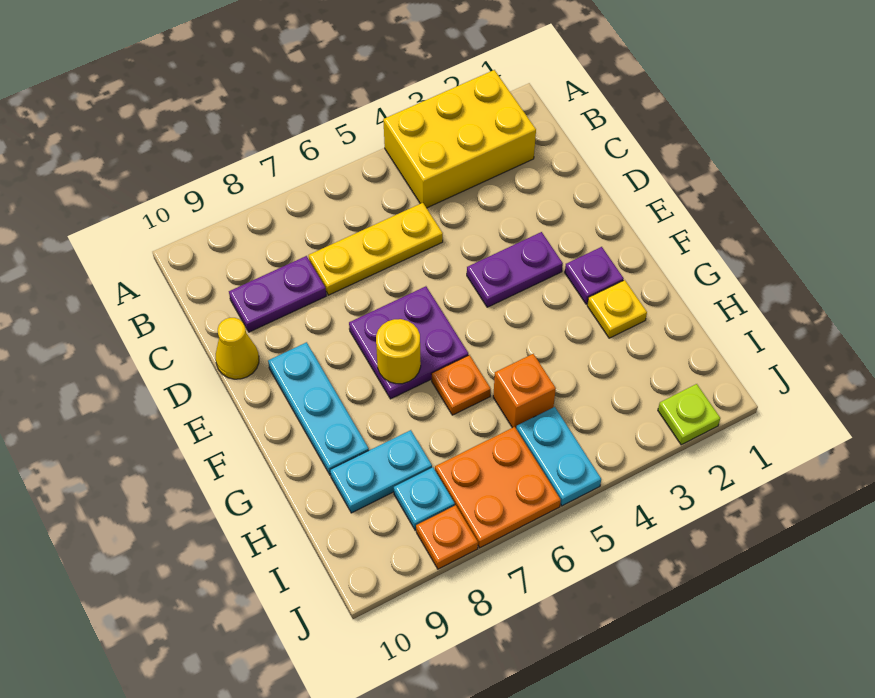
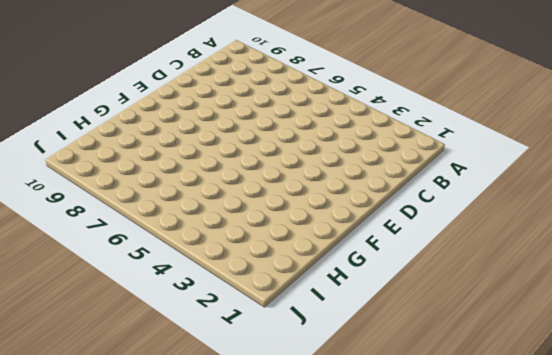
none -> yellow brick A2:B4 level 1
none -> yellow plate C5:C7 level 1
none -> purple plate C8:C9 level 1

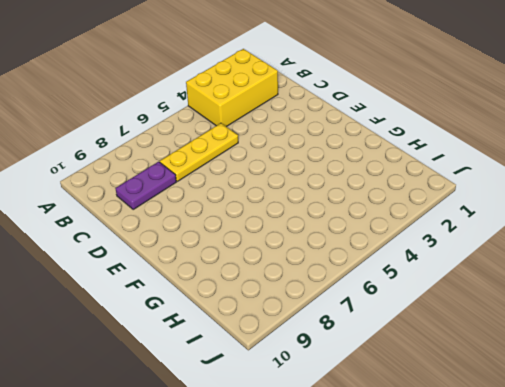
none -> yellow cone D10 level 1
none -> purple plate E3:E4 level 1
none -> purple plate E6:F7 level 1

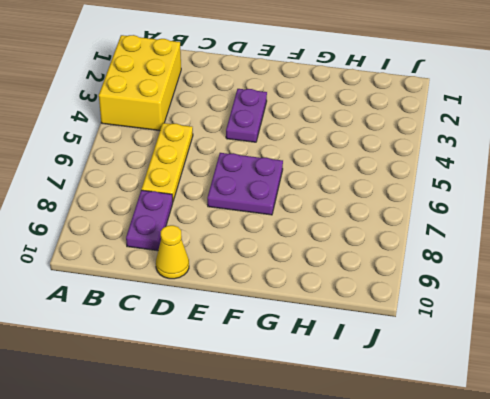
none -> cyan plate E9:G9 level 1
none -> purple plate F2 level 1
none -> yellow plate G2 level 1

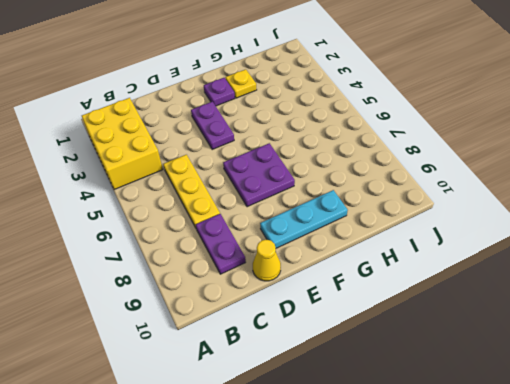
none -> orange plate G6 level 1
none -> orange brick H5 level 1
none -> cyan plate H8:H9 level 1

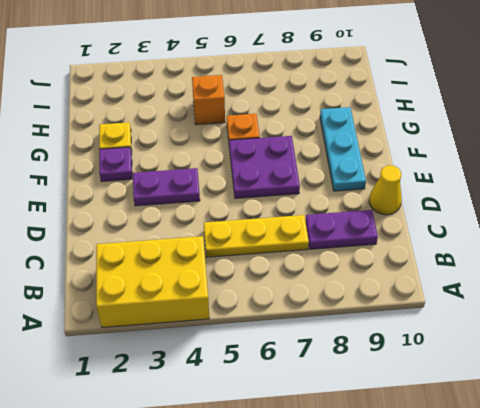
none -> cyan plate H8:H9 level 1
none -> cyan plate I5:J5 level 1
none -> orange plate I6:J7 level 1

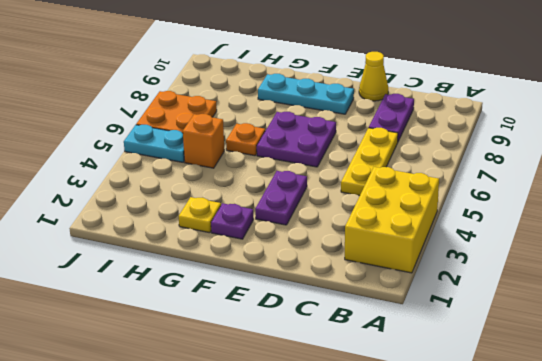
none -> cyan plate H8:H9 level 1
none -> cyan plate I8 level 1
none -> lime plate J2 level 1

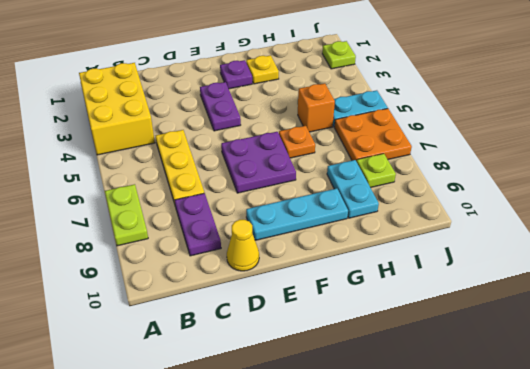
lime plate A7:A8 level 1 -> none
lime plate I8 level 1 -> cyan plate I8 level 1
none -> orange plate J8 level 1
none -> yellow round brick F7 level 2

